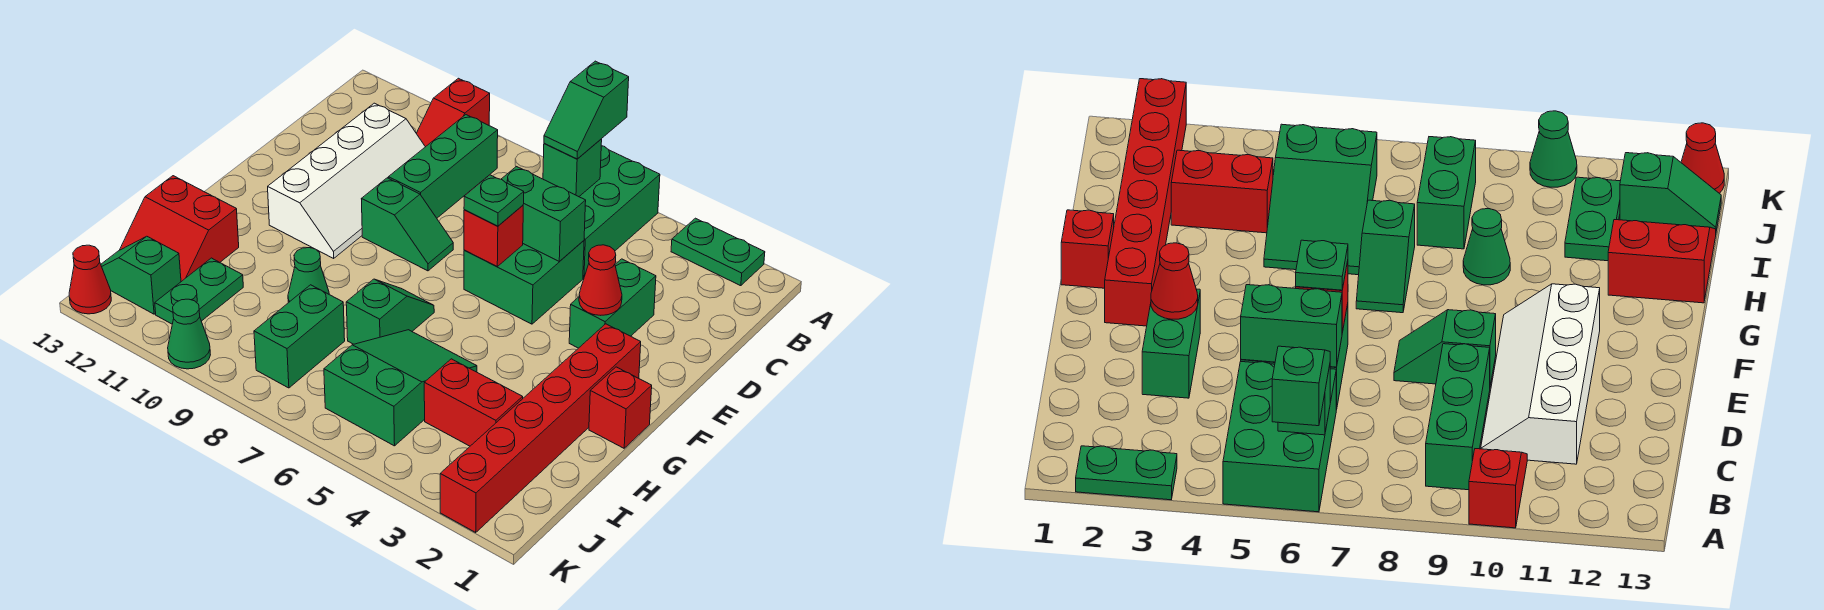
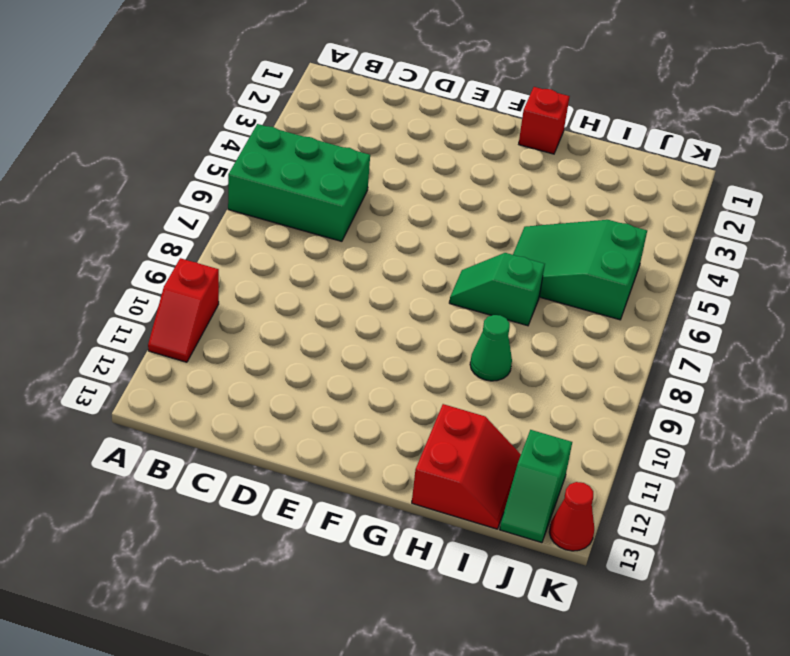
red slope A10:A11 level 1 top 10 -> red slope A10:B10 level 1 top A
none -> green plate A2:A3 level 1
none -> green brick B9:D9 level 1
none -> white slope C10:F11 level 1 top 11

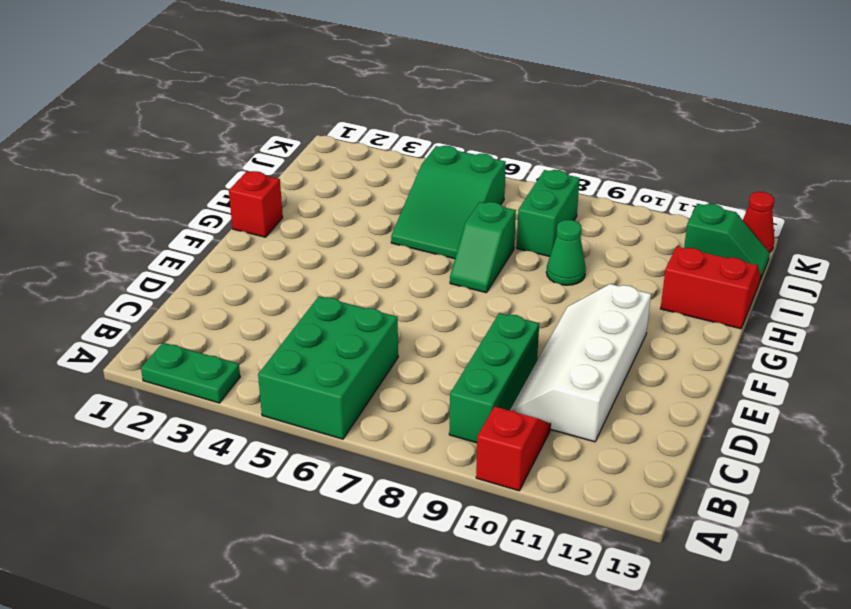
none -> green brick D3:E3 level 1
none -> green brick D5:E6 level 1
none -> green slope E8:E9 level 1 top 9

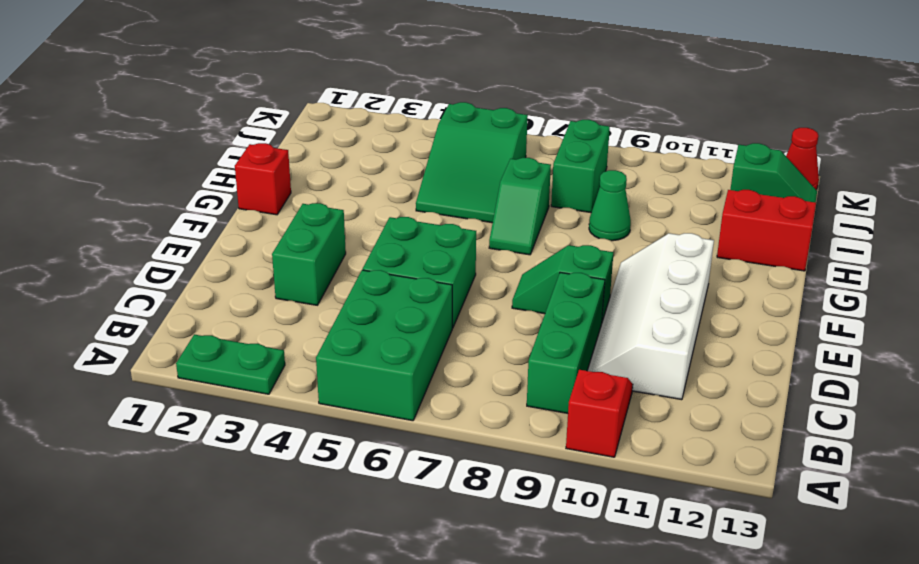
none -> red brick F2:K2 level 1
none -> red brick I3:I4 level 1
none -> green plate I11:J11 level 1

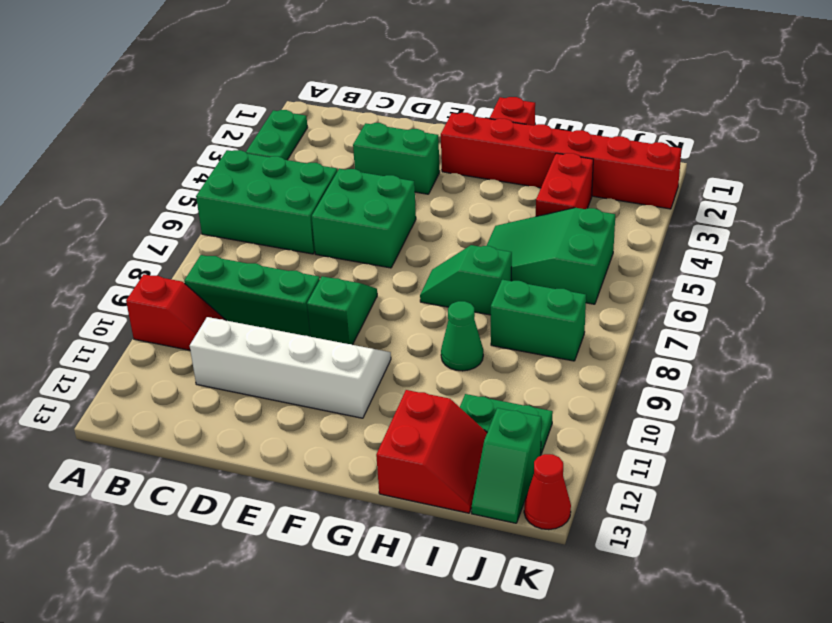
none -> green cone K10 level 1
none -> green brick B6 level 2
none -> green brick D5:D6 level 2

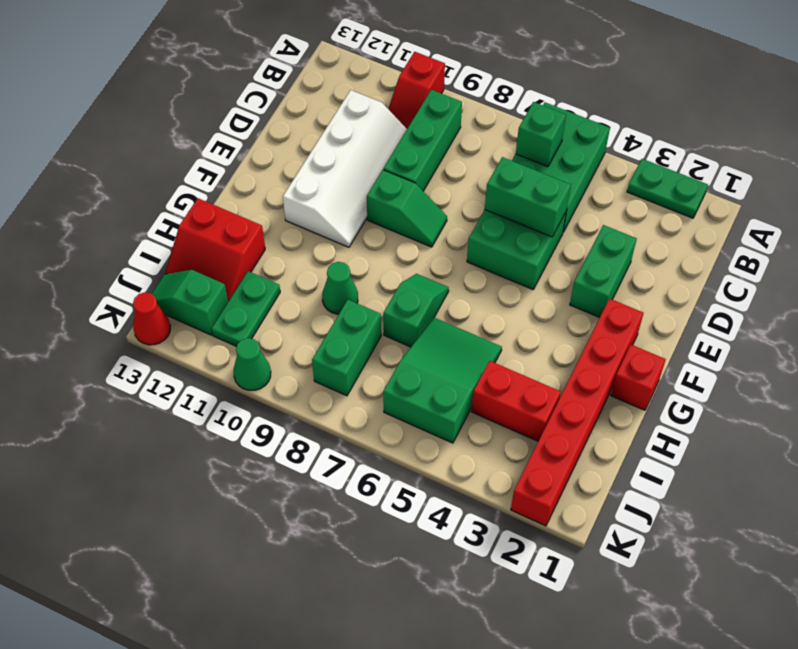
none -> red cone E3 level 2
none -> red brick E6 level 2
none -> green slope A6:B6 level 3 top A

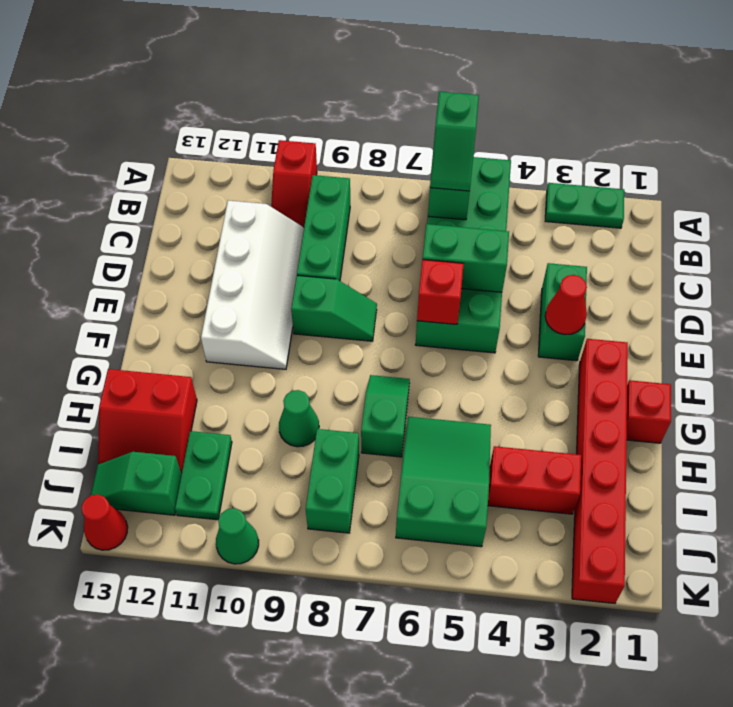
none -> green plate E6 level 3

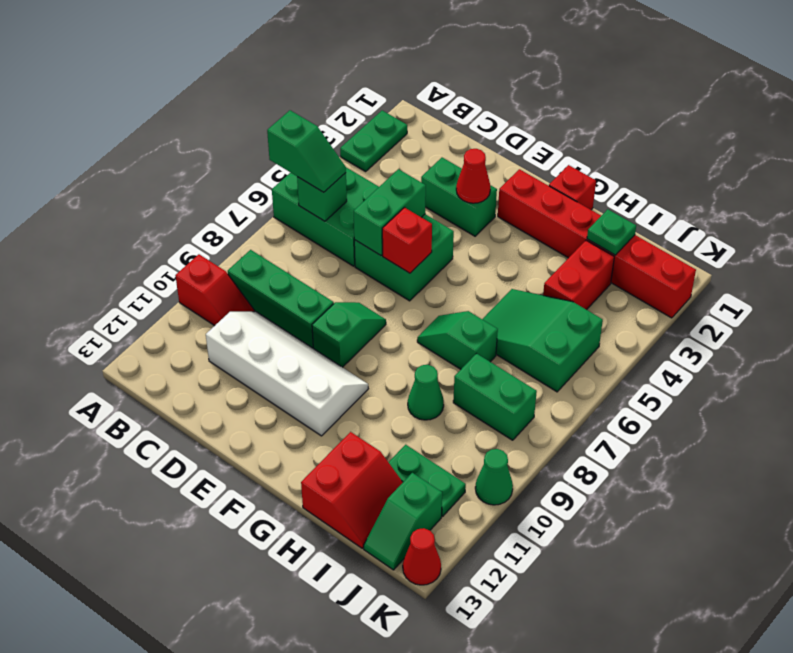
green plate I2 level 2 -> green plate E6 level 3

